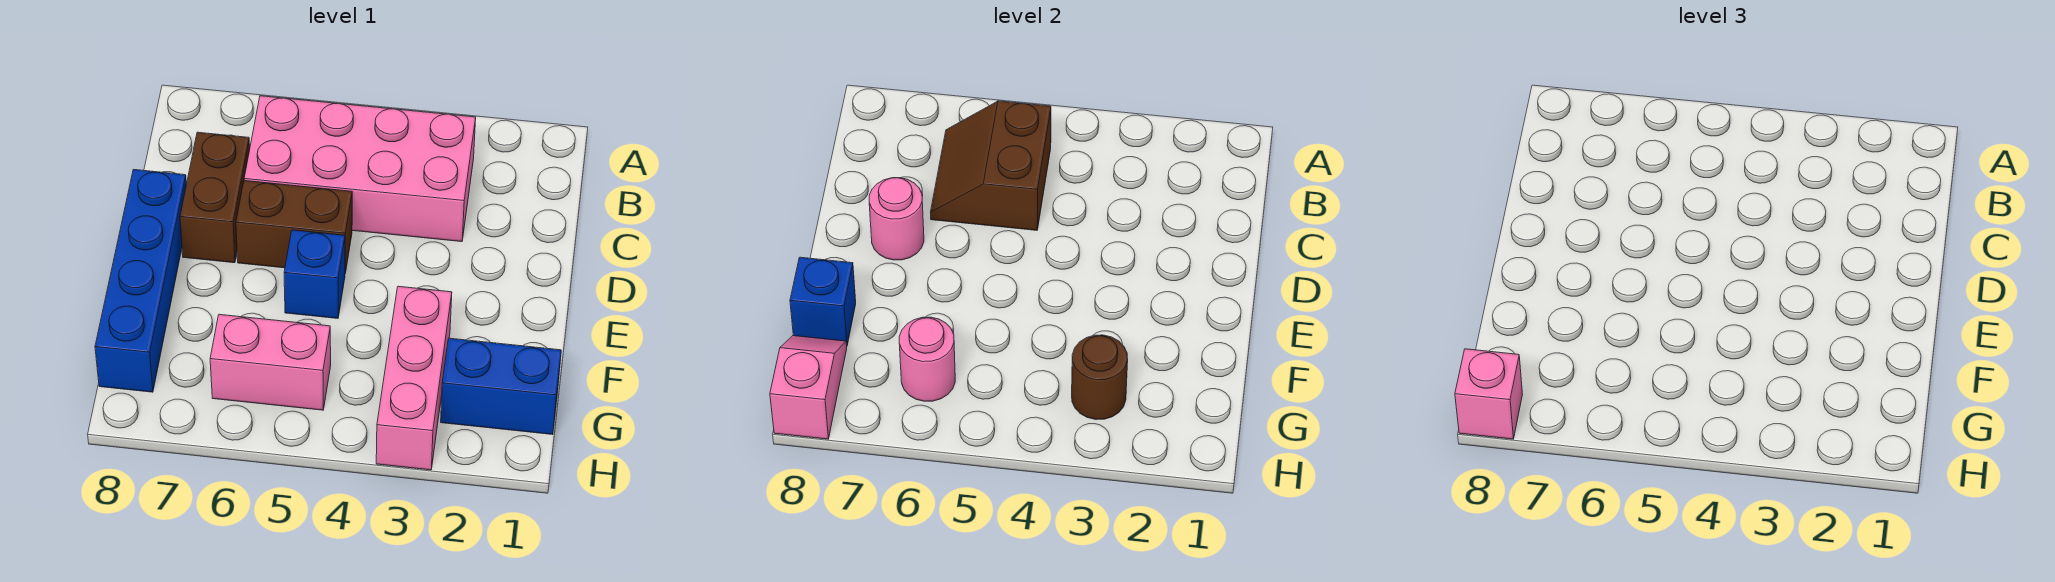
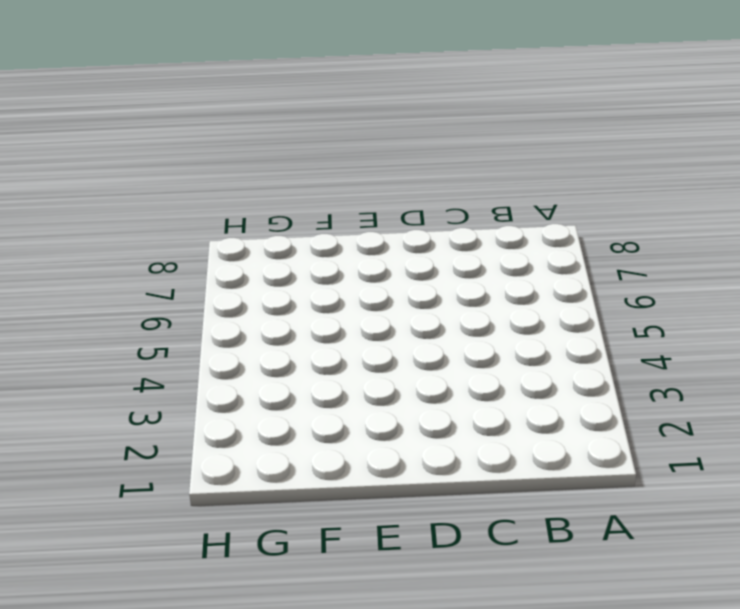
none -> pink brick B3:C6 level 1
none -> brown brick C7:D7 level 1
none -> brown brick D5:D6 level 1

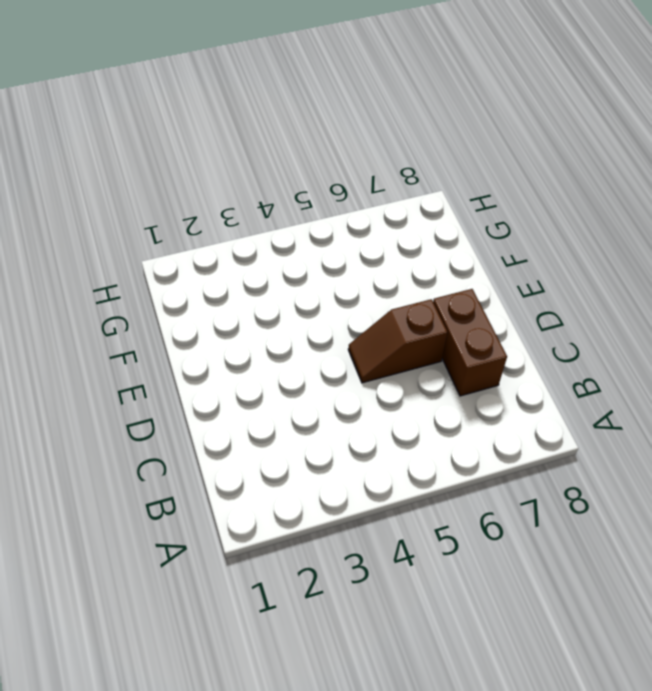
brown slope D5:D6 level 1 top 6 -> brown brick D5:D6 level 1
none -> pink brick B3:C6 level 1
none -> blue brick D8:G8 level 1
none -> blue brick E5 level 1

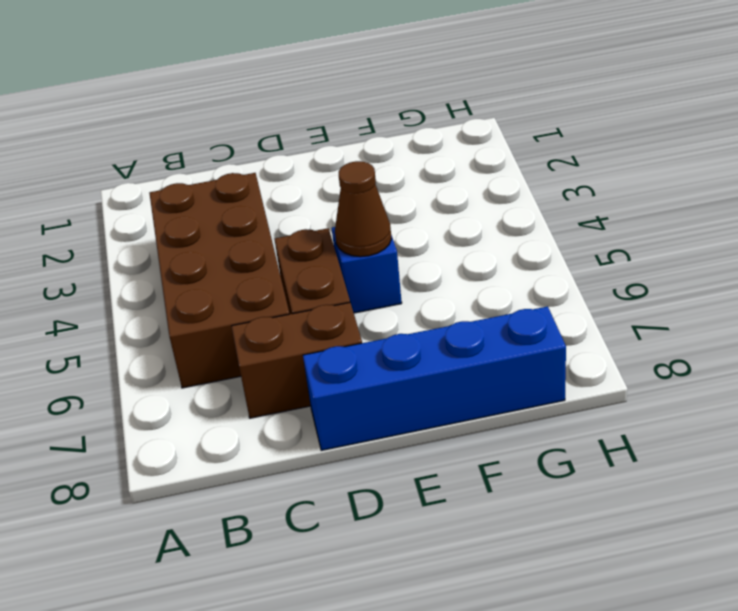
brown brick B3:C6 level 1 -> pink brick B3:C6 level 1
brown cone E5 level 2 -> none
none -> pink brick F3:H3 level 1
none -> blue brick G1:G2 level 1
none -> pink brick G5:G6 level 1

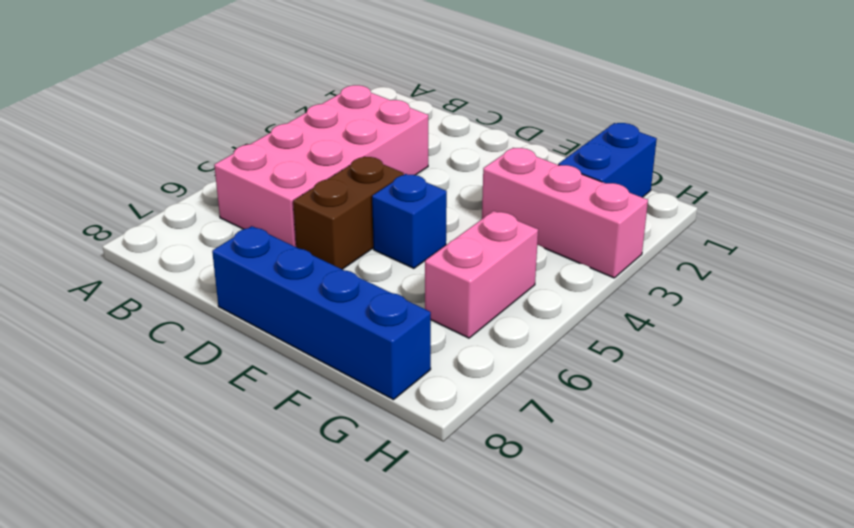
none -> brown brick C7:D7 level 1
none -> brown slope B5:C6 level 2 top 5
none -> pink round brick D7 level 2

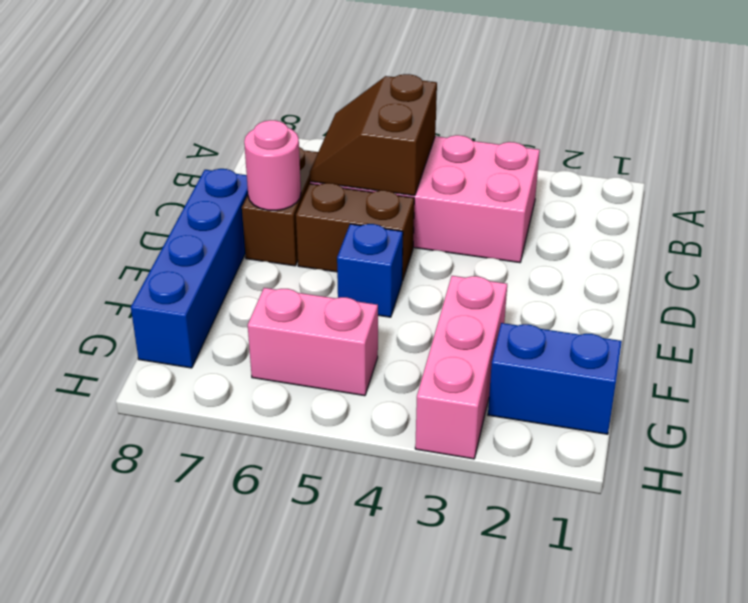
none -> blue brick F8 level 2
none -> brown round brick G3 level 2
none -> pink round brick G6 level 2

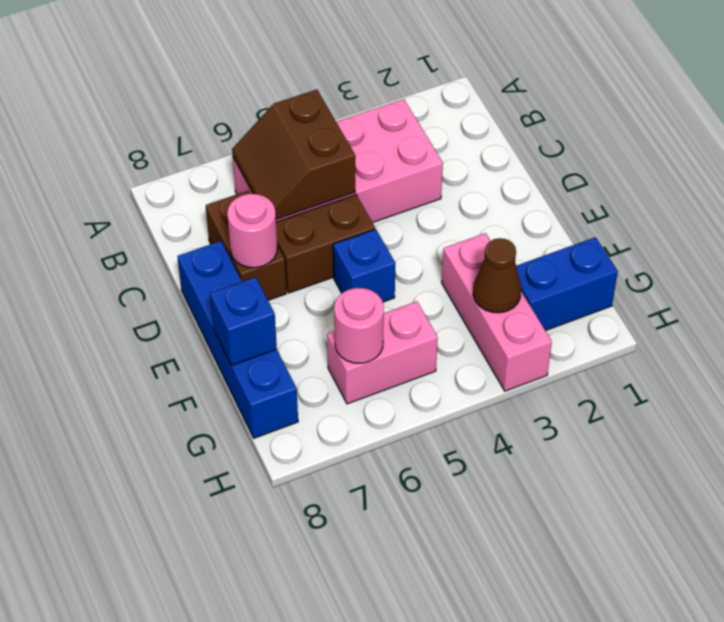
brown cone G3 level 2 -> brown round brick G3 level 2
none -> pink slope G8:H8 level 2 top H
none -> pink brick H8 level 3

